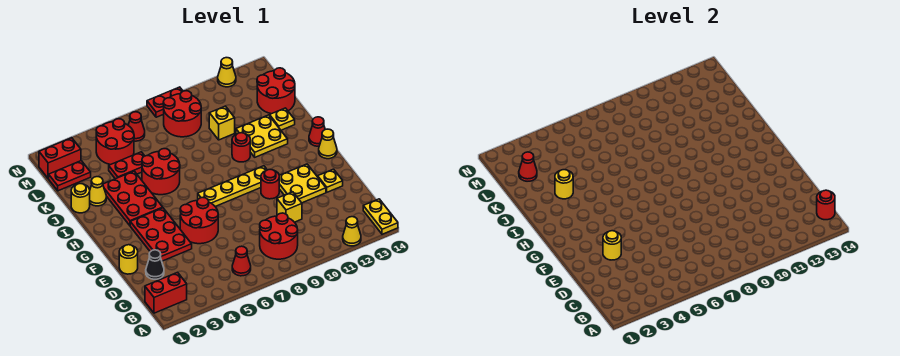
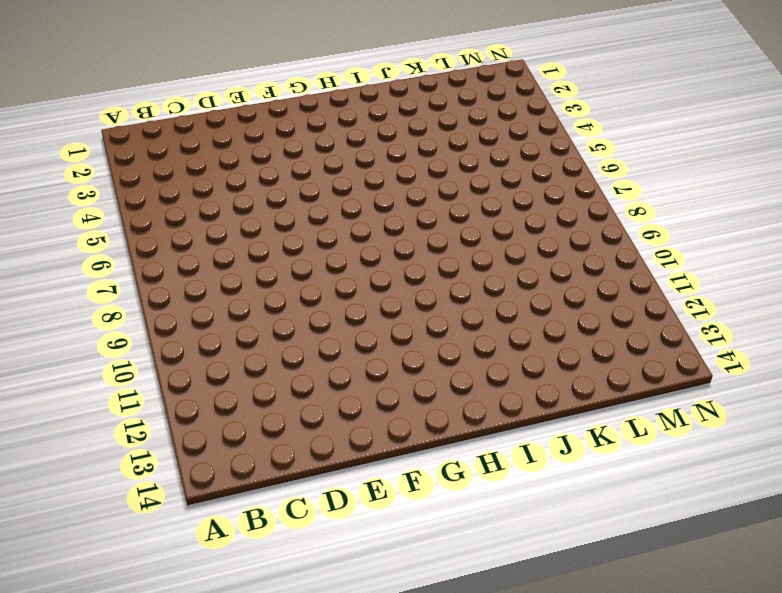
none -> yellow cone A12 level 1
none -> yellow plate A14:B14 level 1
none -> red brick B1:B2 level 1
none -> red cone B6 level 1

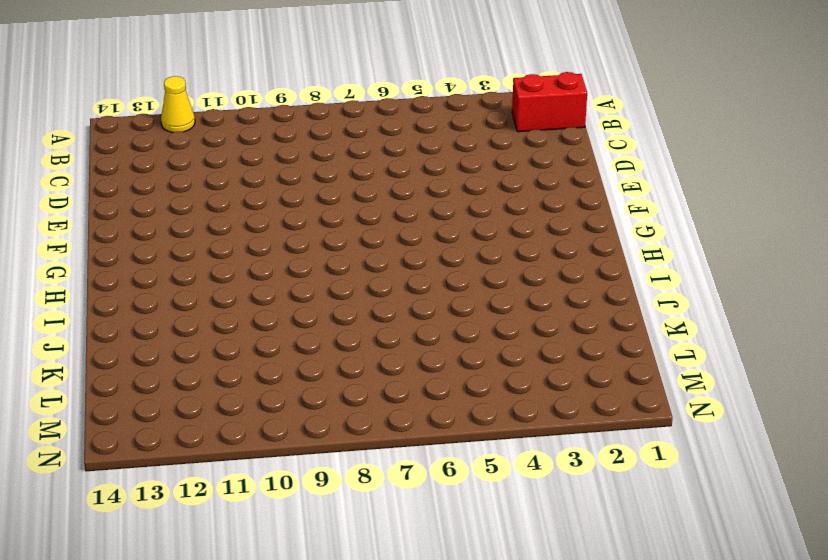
none -> yellow plate A14:B14 level 1
none -> red cone B6 level 1
none -> red round brick B8:C9 level 1
none -> black cone D2 level 1

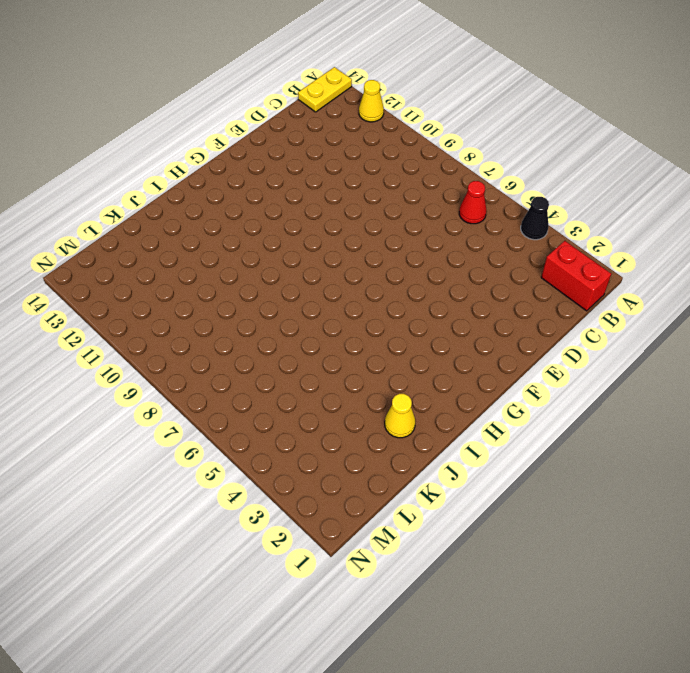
black cone A4 level 1 -> black cone D2 level 1
none -> red round brick B8:C9 level 1
none -> yellow brick D10 level 1
none -> yellow round brick E1 level 1
none -> red plate E3:G4 level 1

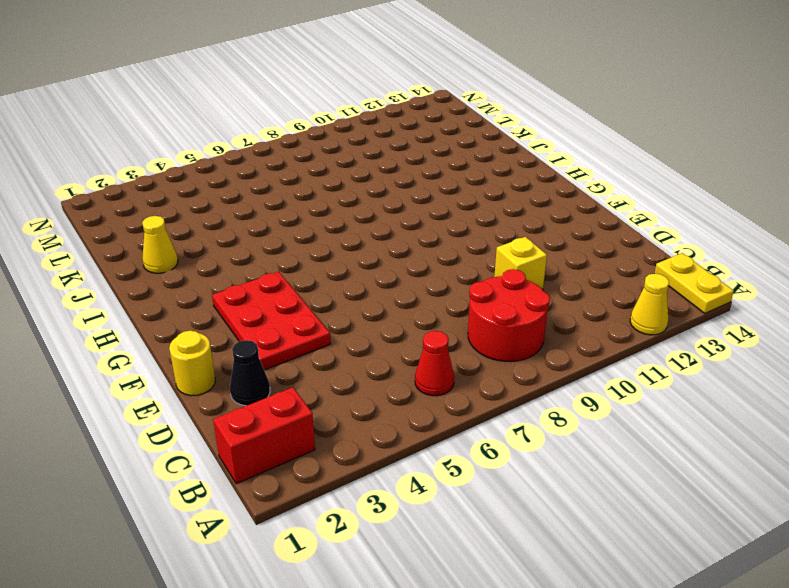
none -> red round brick E5:F6 level 1
none -> yellow plate E11:F12 level 1
none -> yellow plate E13 level 1
none -> red round brick F10 level 1

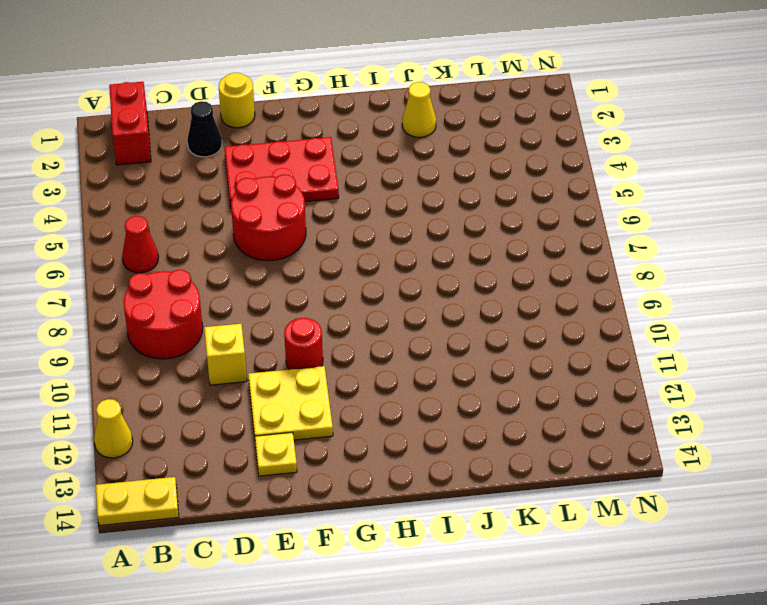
none -> yellow plate G7:G10 level 1
none -> yellow cone G14 level 1
none -> red plate H3:J4 level 1
none -> red cone H14 level 1

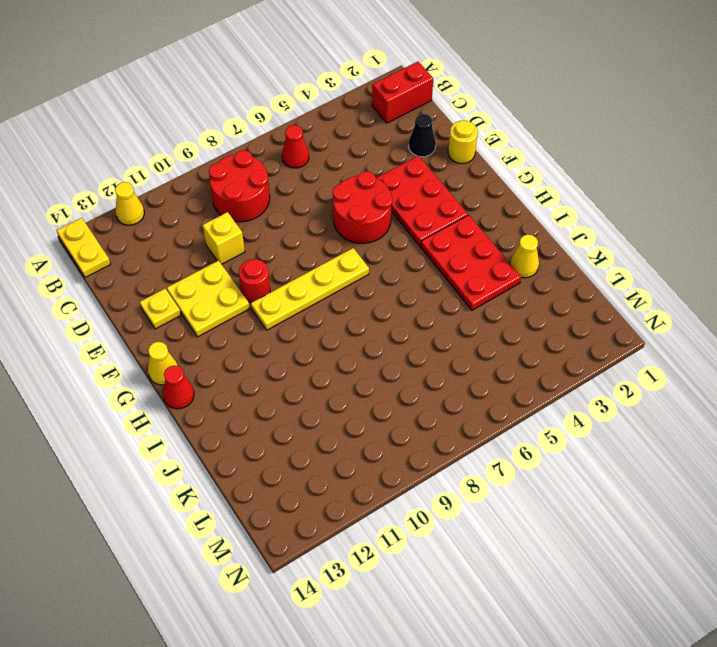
none -> red round brick I5:J6 level 1
none -> red round brick I10 level 1
none -> yellow plate I11:J12 level 1
none -> yellow round brick J1 level 1

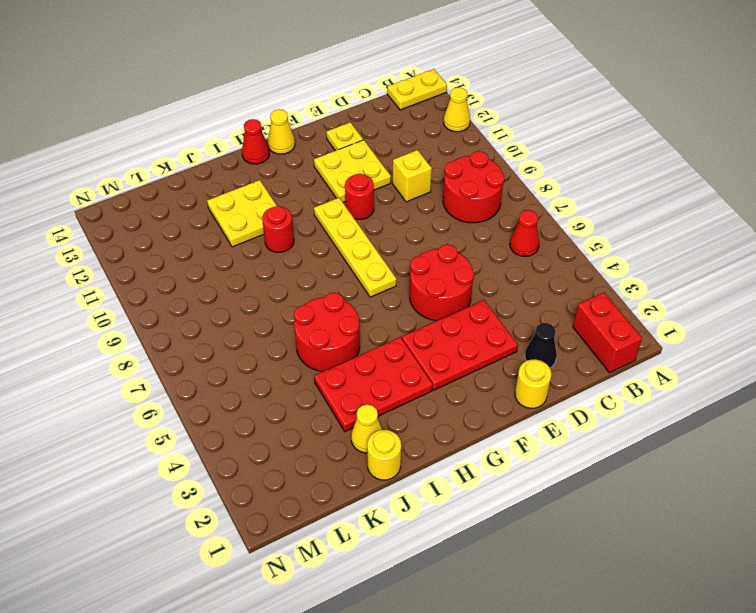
none -> yellow plate J13 level 1
none -> red plate K4:K5 level 1
none -> yellow brick K10 level 1
none -> red round brick K13:L14 level 1

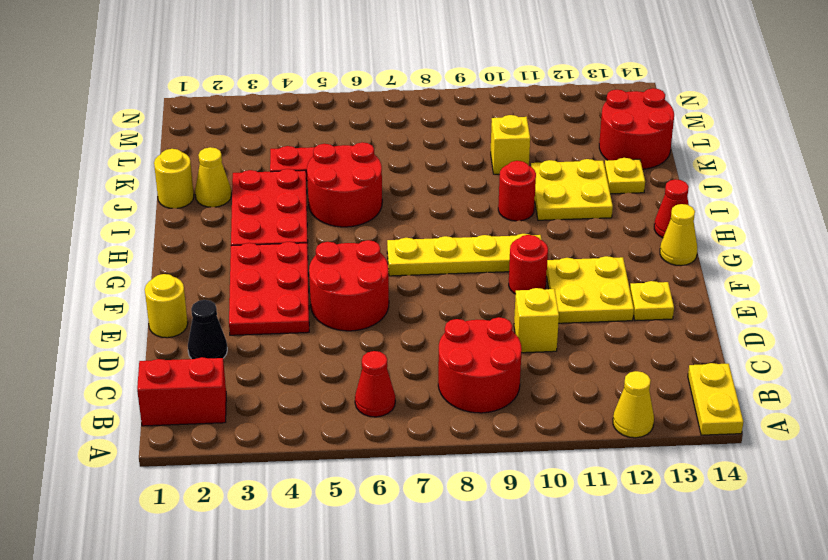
none -> red plate L1:L2 level 1
none -> red round brick L4:M5 level 1
none -> red round brick L8:M9 level 1
none -> red brick M1:M2 level 1

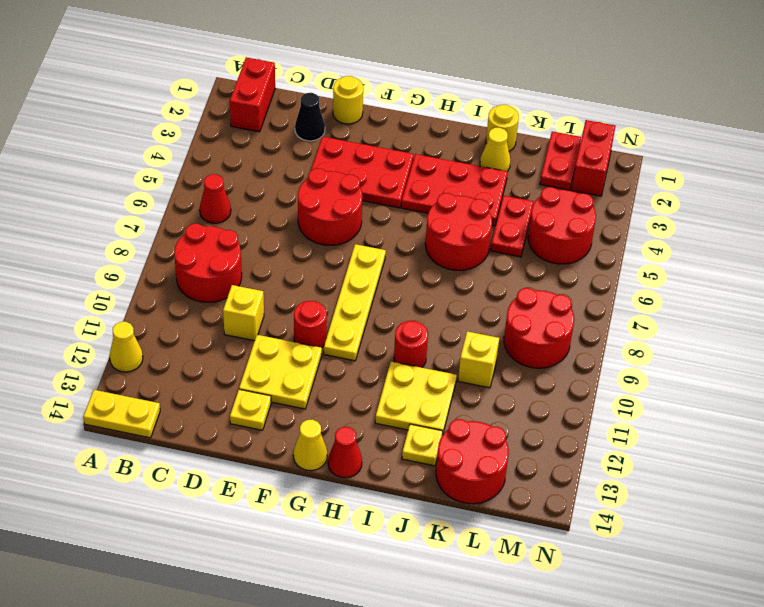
none -> red cone M6 level 1
none -> red plate N8:N9 level 1
none -> yellow cone N12 level 1
none -> red round brick B14 level 2

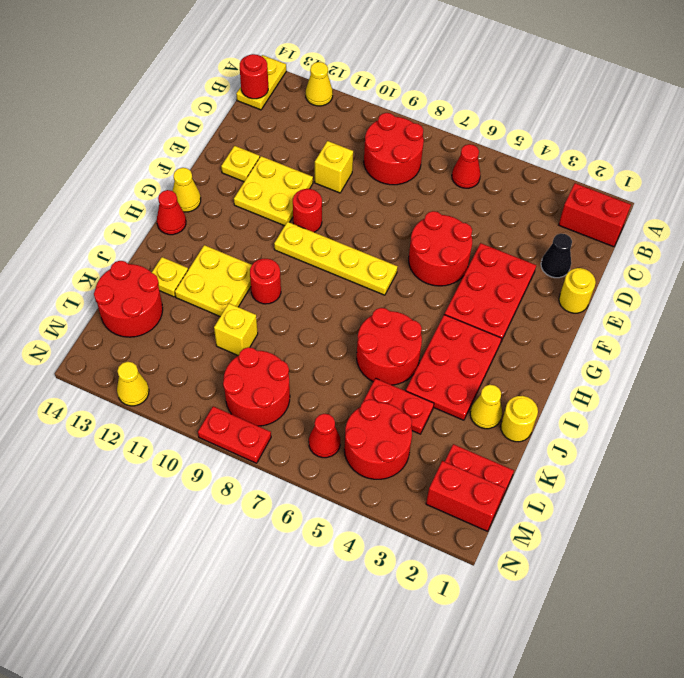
none -> yellow round brick E3 level 2
none -> yellow round brick J3 level 2
none -> red cone L2 level 2

